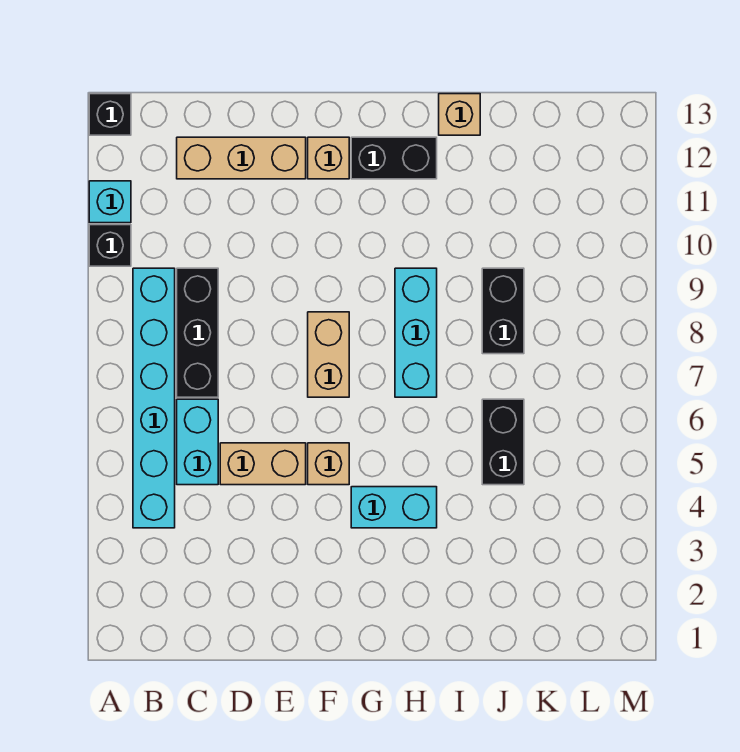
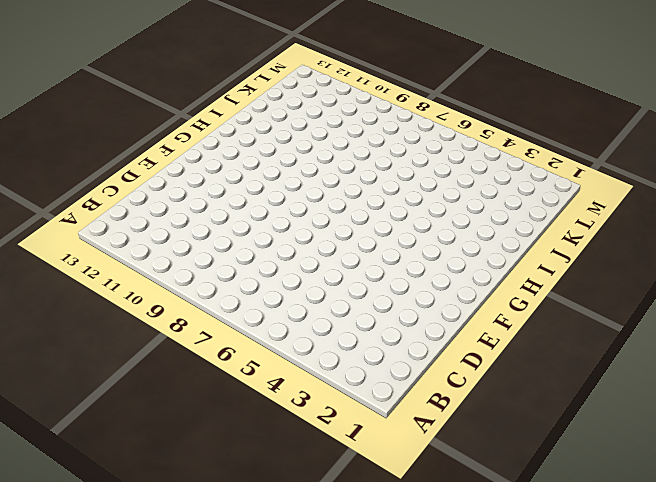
none -> black brick A10 level 1
none -> cyan brick A11 level 1
none -> black brick A13 level 1

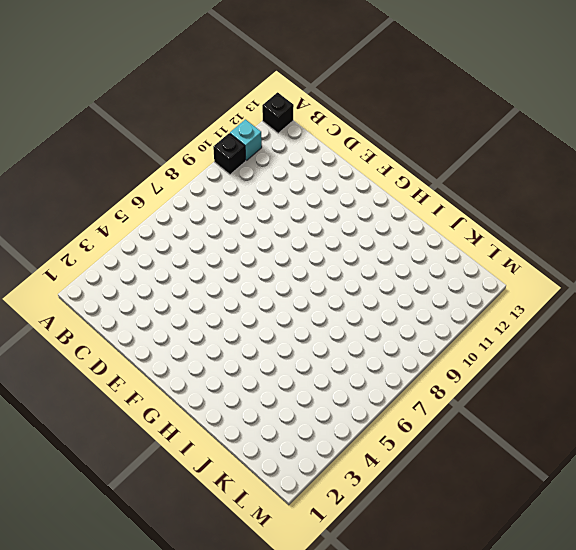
none -> cyan brick B4:B9 level 1
none -> cyan brick C5:C6 level 1
none -> black brick C7:C9 level 1

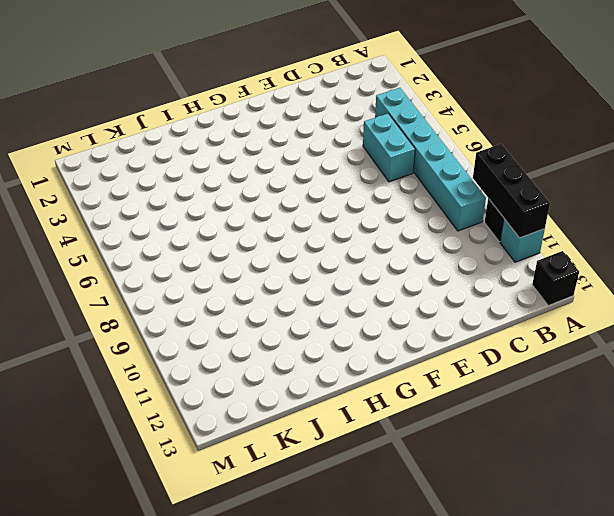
black brick A9:A11 level 2 -> black brick C7:C9 level 1
none -> tan brick C12:E12 level 1
none -> tan brick D5:E5 level 1
none -> tan brick F5 level 1

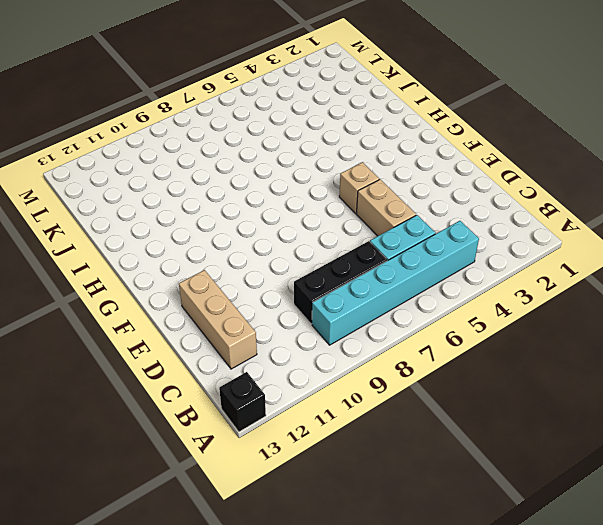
none -> black brick A10 level 1
none -> cyan brick A11 level 1
none -> tan brick F7:F8 level 1

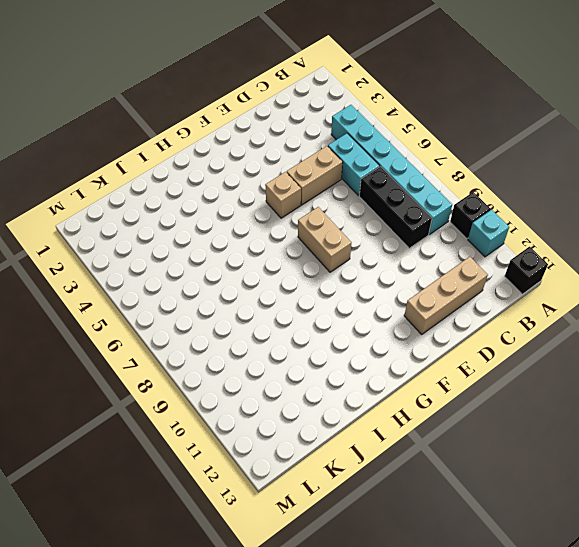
none -> tan brick F12 level 1
none -> cyan brick G4:H4 level 1
none -> black brick G12:H12 level 1

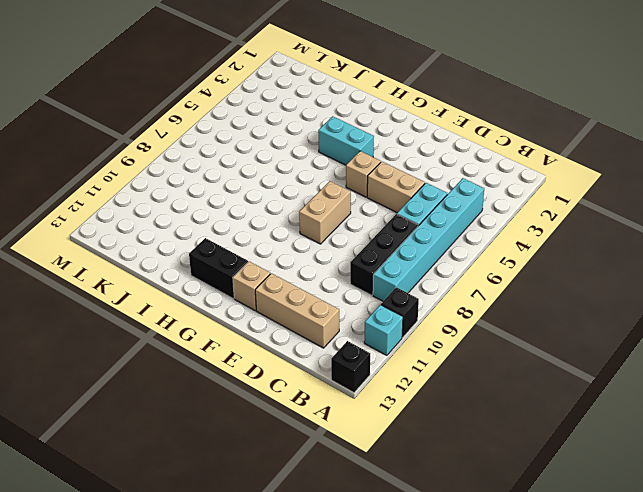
none -> cyan brick H7:H9 level 1
none -> tan brick I13 level 1
none -> black brick J5:J6 level 1

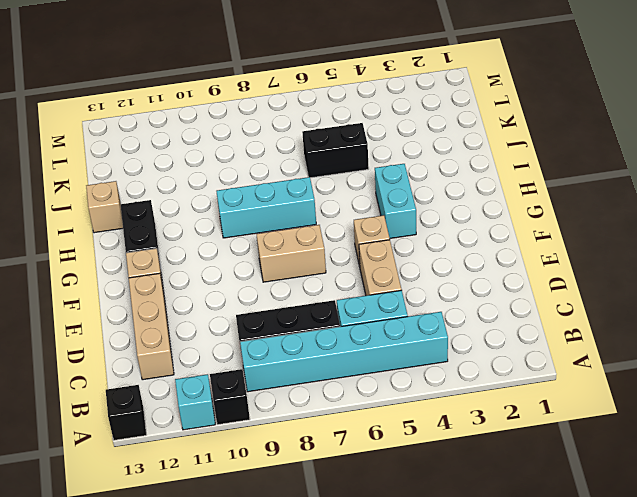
none -> black brick J8:J9 level 1

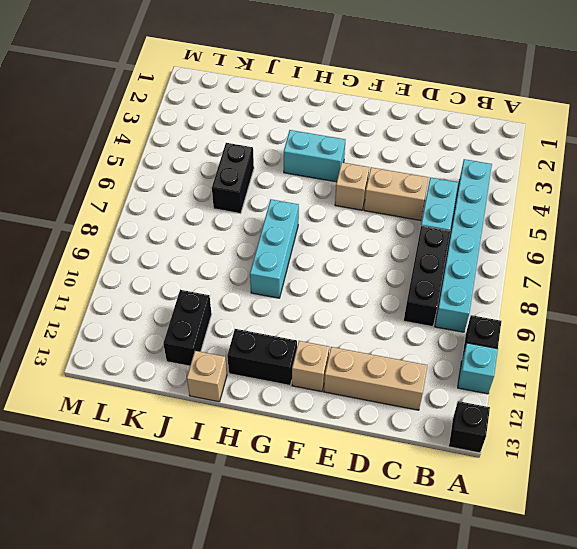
black brick J11:J12 level 1 -> black brick J8:J9 level 1
none -> tan brick F7:F8 level 1

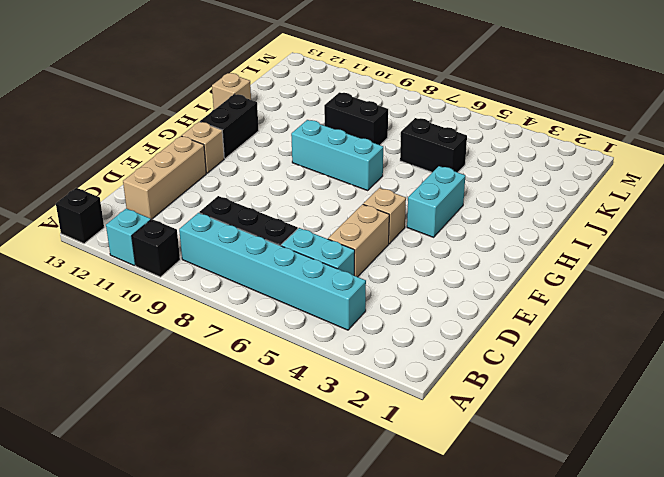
none -> tan brick F7:F8 level 1

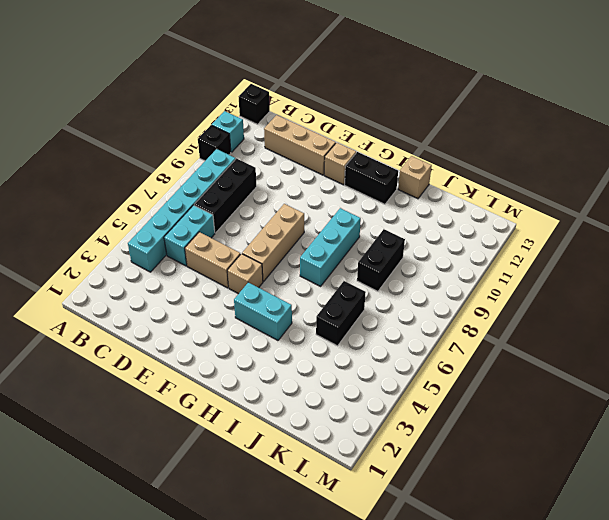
tan brick F6:F8 level 1 -> tan brick F7:F8 level 1

